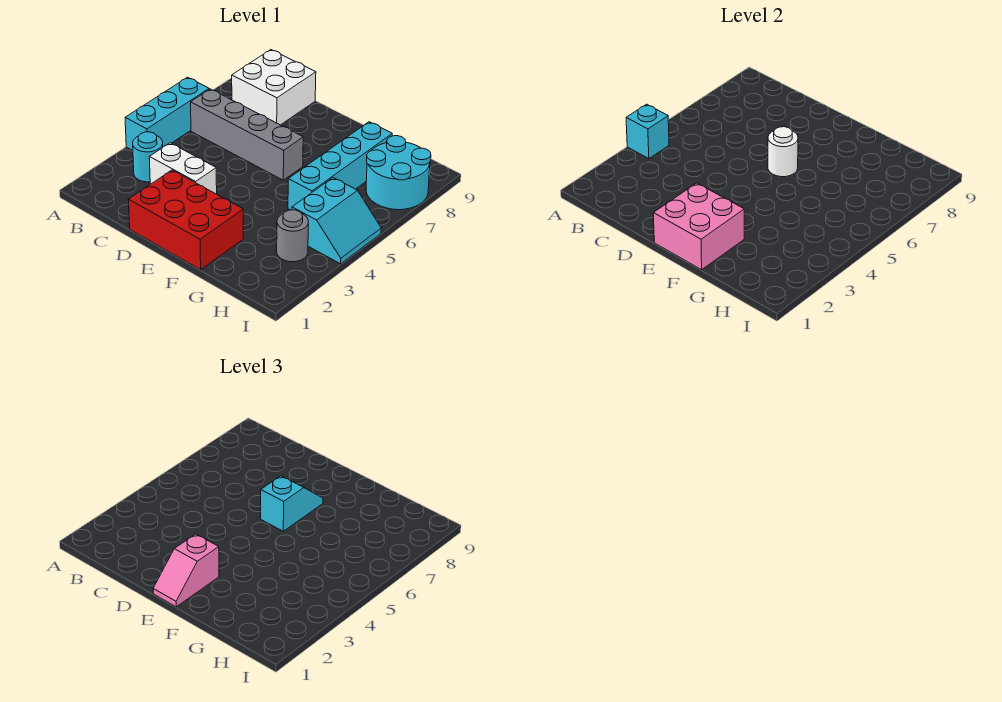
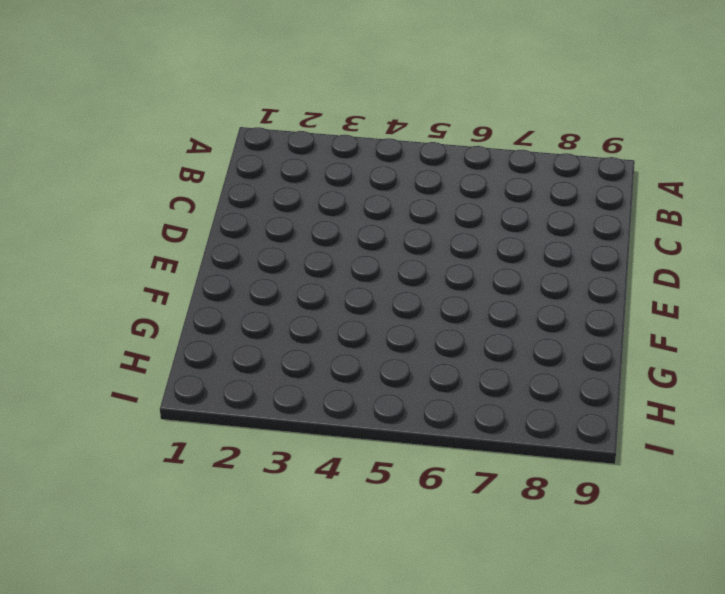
none -> cyan brick A4:A6 level 1
none -> cyan round brick B3 level 1
none -> grey brick B6:E6 level 1

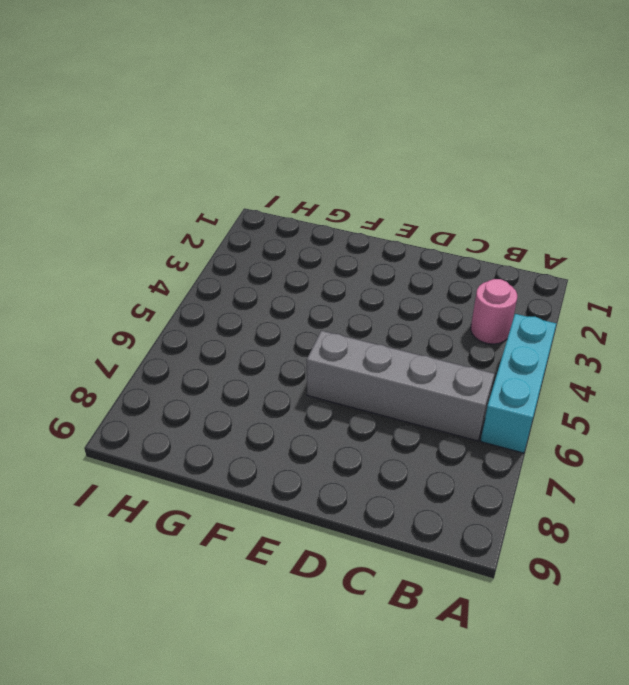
pink round brick B3 level 1 -> cyan round brick B3 level 1
none -> white brick B8:C9 level 1
none -> white brick C3:D3 level 1
none -> red brick D1:F2 level 1

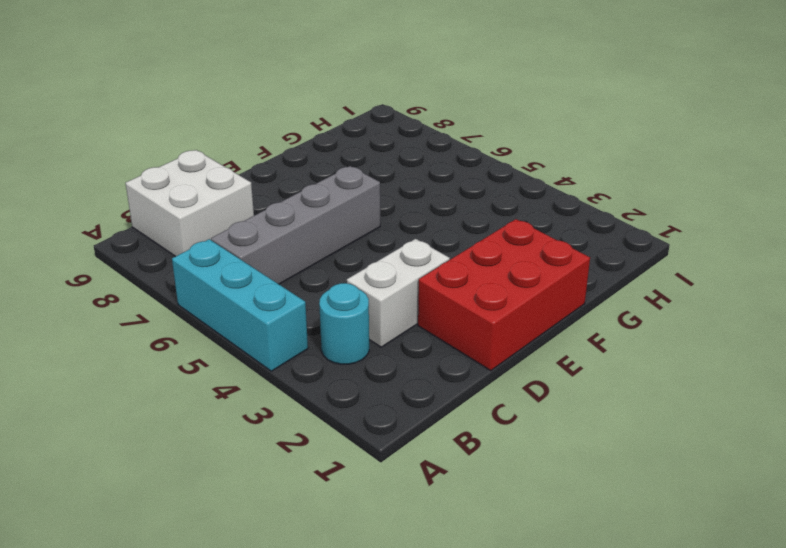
none -> cyan brick G5:G8 level 1
none -> grey round brick H3 level 1
none -> cyan slope H4:I5 level 1 top H

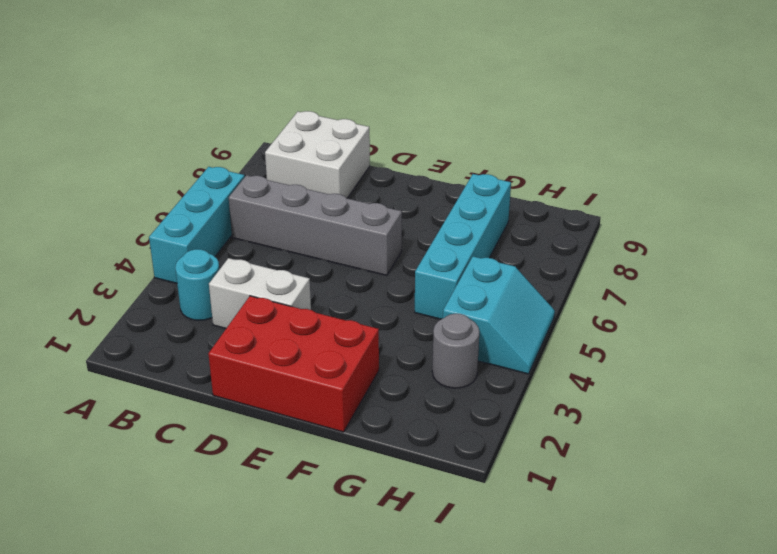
none -> cyan round brick H7:I8 level 1
none -> cyan brick A4 level 2
none -> pink brick E1:F2 level 2

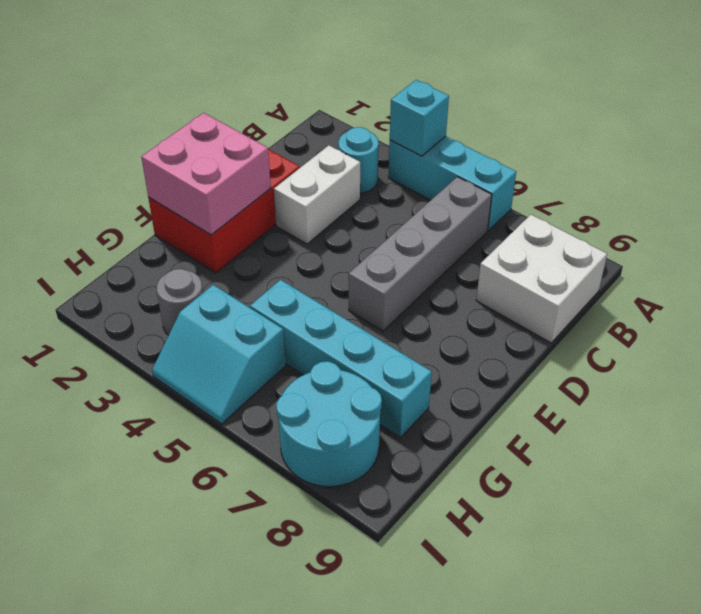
none -> white round brick E6 level 2
none -> pink slope E1:E2 level 3 top 2
none -> cyan slope E6:E7 level 3 top 6

